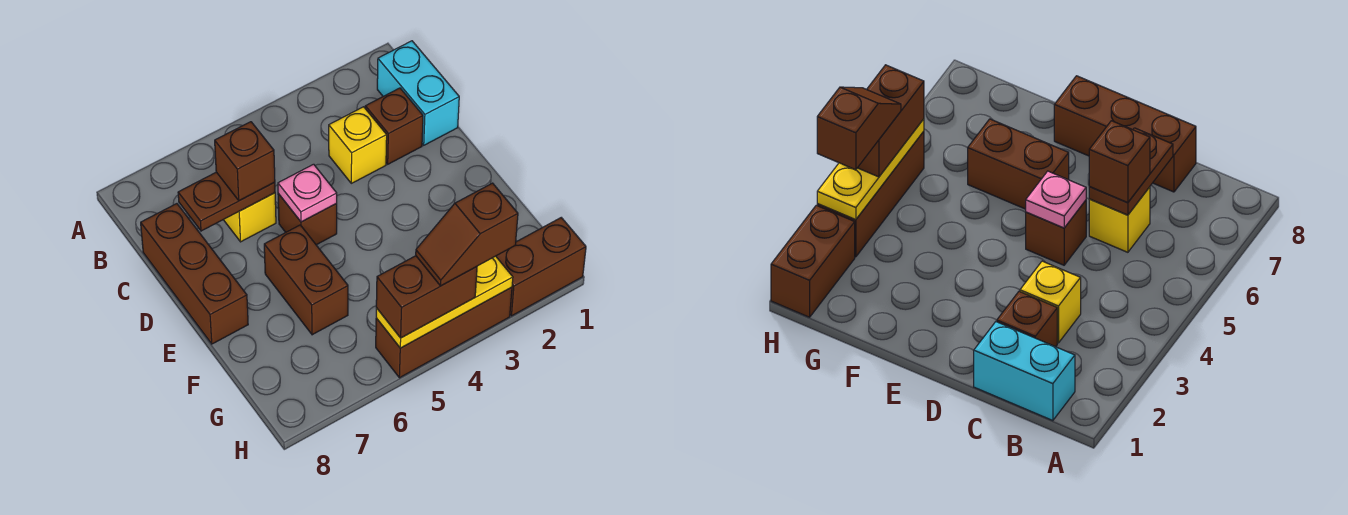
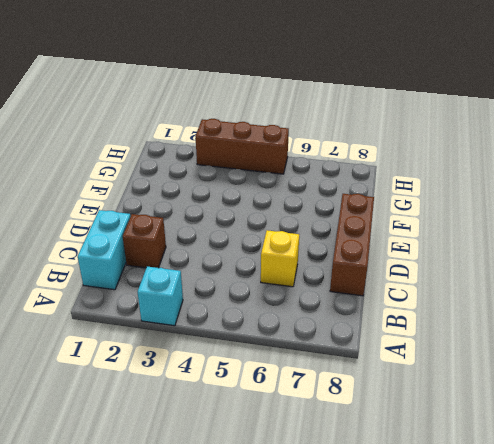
cyan brick A3 level 1 -> none
none -> yellow brick C3 level 1
none -> brown brick D5 level 1
none -> brown brick E6:F6 level 1

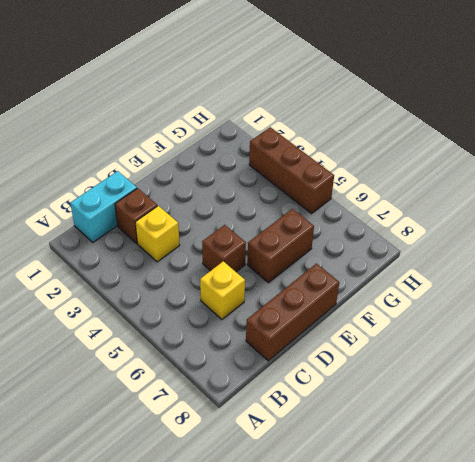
none -> brown brick H1:H2 level 1
none -> brown plate C6:C7 level 2
none -> pink plate D5 level 2

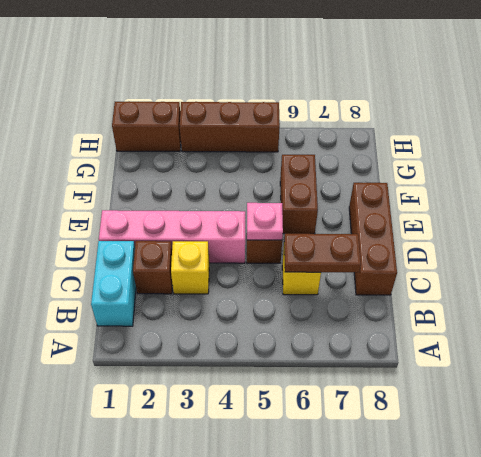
pink brick D1:D4 level 1 -> none
none -> yellow plate H3:H5 level 2
none -> brown brick C6 level 3
none -> brown brick H4:H5 level 3

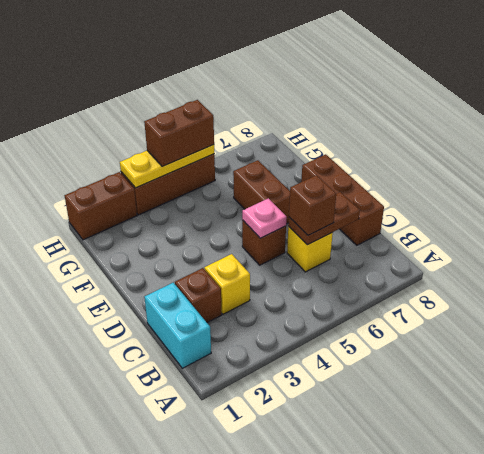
none -> brown slope H3:H4 level 4 top 3

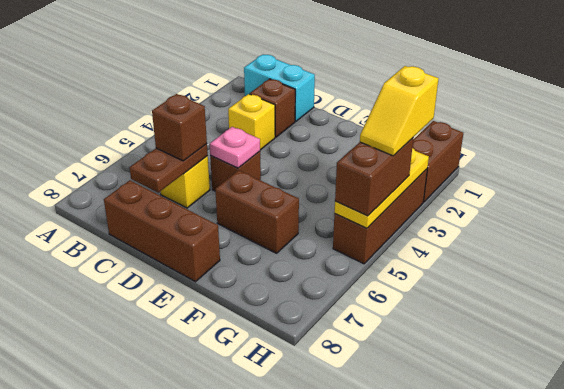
yellow slope H3:H4 level 4 top 3 -> brown slope H3:H4 level 4 top 3

